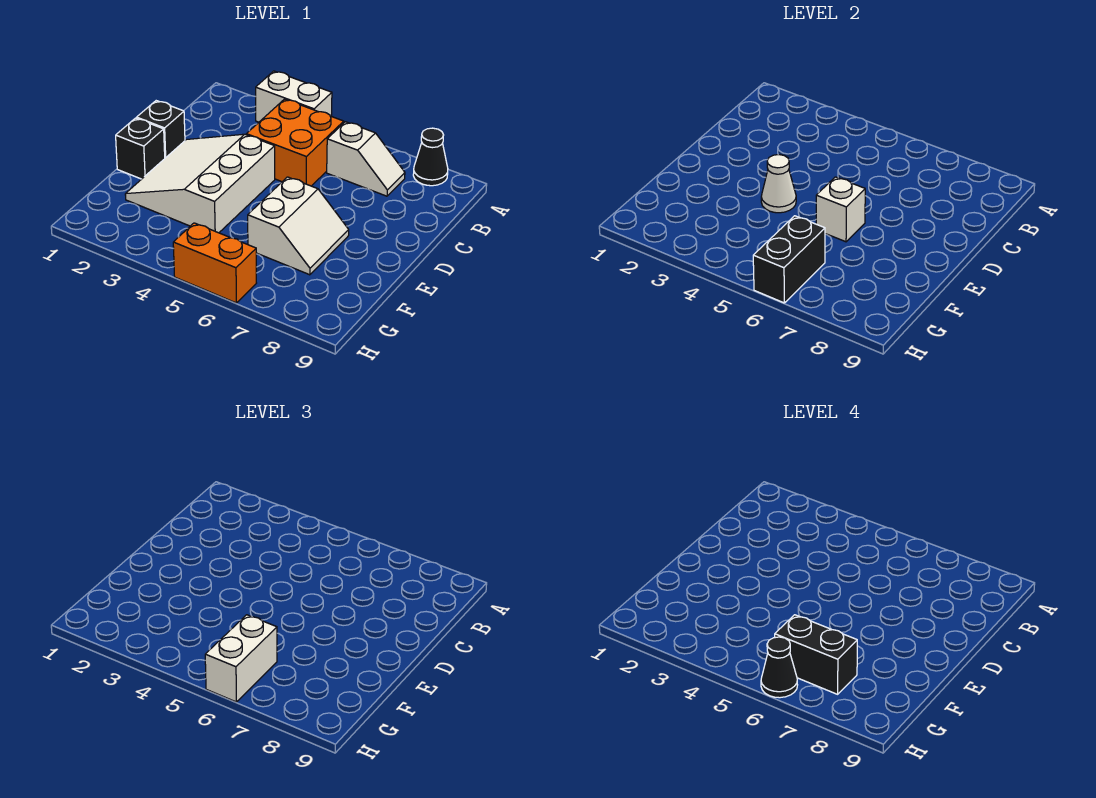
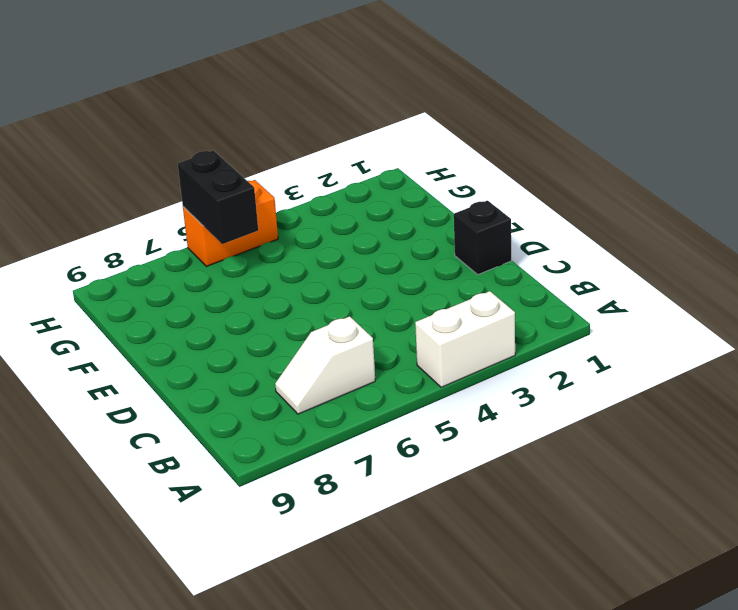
none -> black cone A8 level 1
none -> orange brick B4:C5 level 1
none -> white slope D2:F4 level 1 top 4

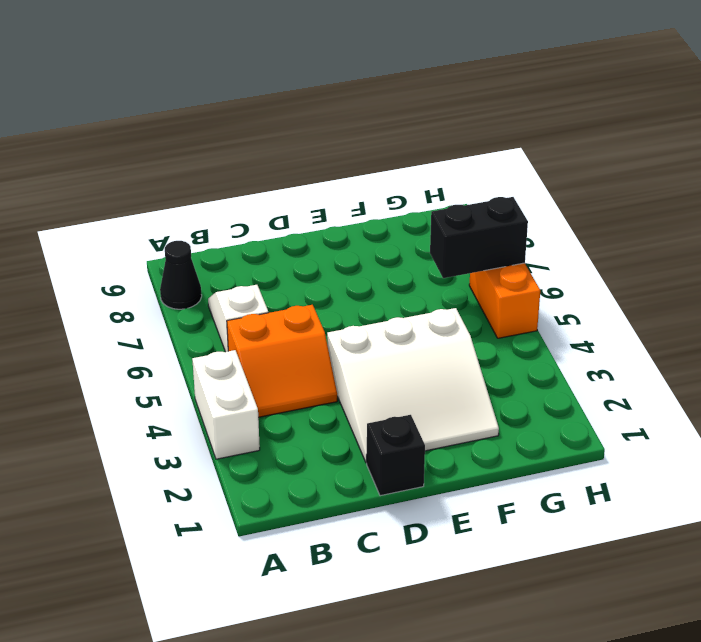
orange slope B4:C5 level 1 top 5 -> orange brick B4:C5 level 1
none -> black brick E1 level 1
none -> white slope E6:F7 level 1 top 6
none -> white cone E4 level 2

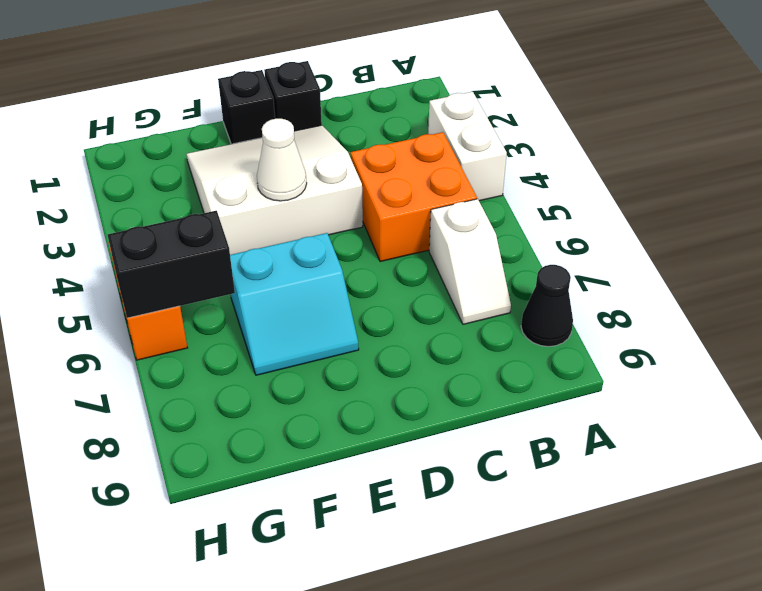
cyan slope E6:F7 level 1 top 6 -> white slope E6:F7 level 1 top 6
none -> white brick E6 level 2
none -> white brick G6:H6 level 3
none -> black brick G6:G7 level 4

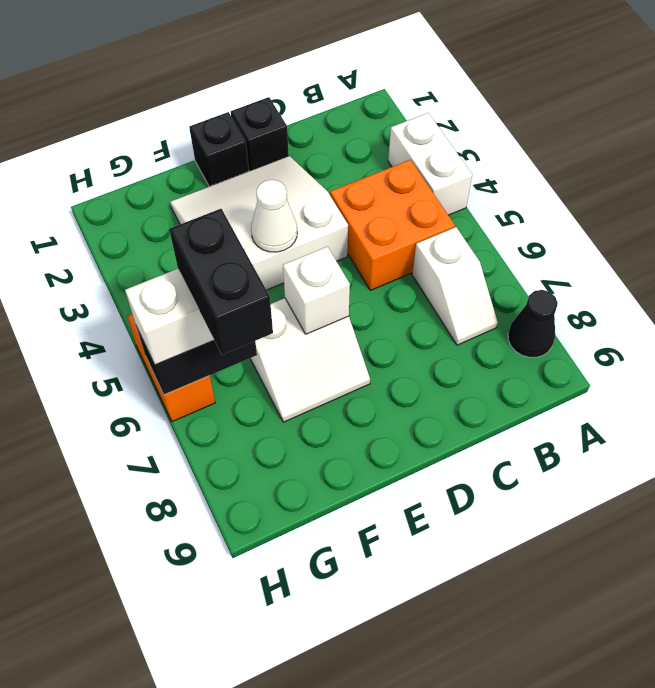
none -> black cone H6 level 4

